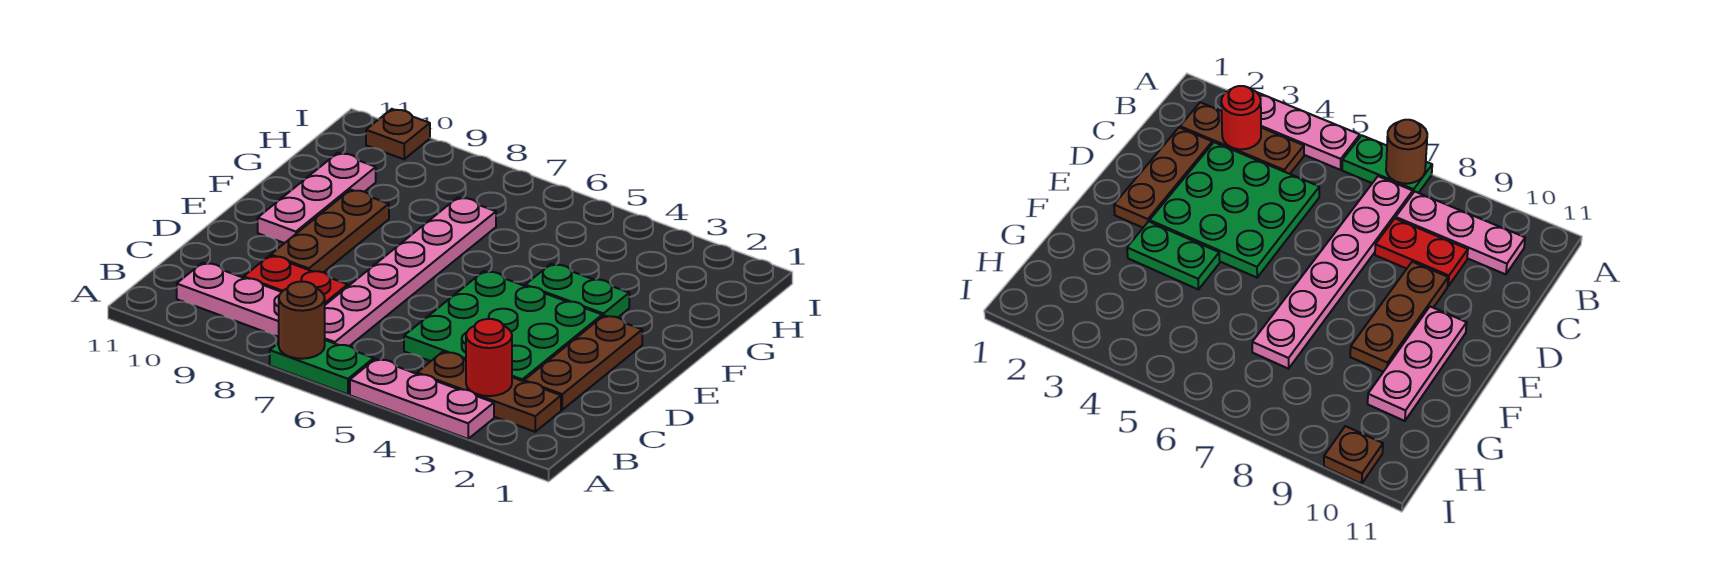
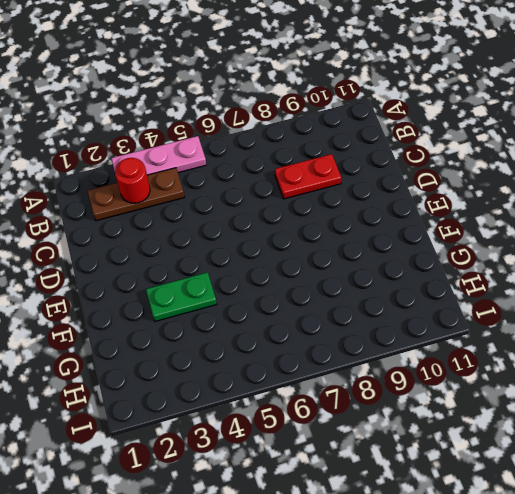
none -> green plate A6:A7 level 1
none -> pink plate B7:G7 level 1
none -> pink plate B8:B10 level 1

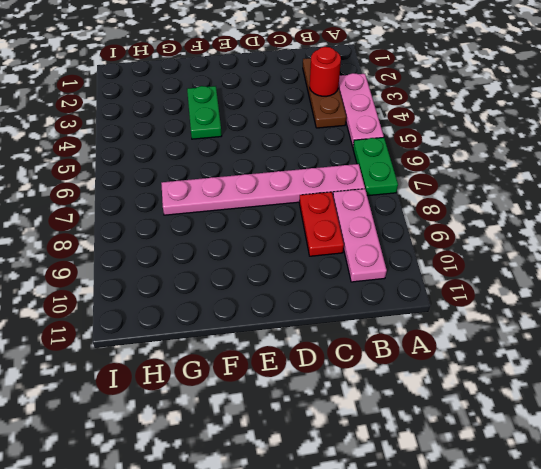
none -> brown plate C2:E2 level 1
none -> green plate C3:E5 level 1
none -> brown plate D9:F9 level 1

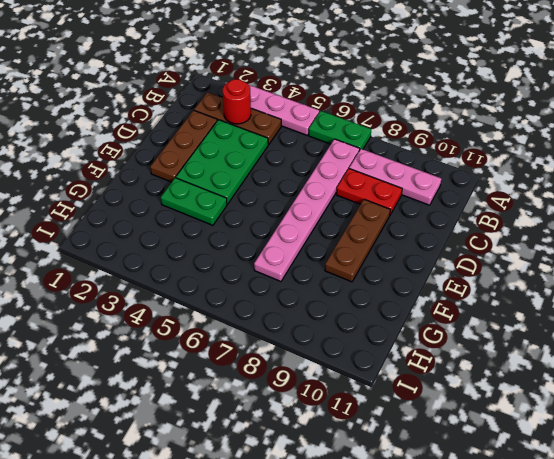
green plate C3:E4 level 1 -> green plate C3:E5 level 1
none -> pink plate E10:G10 level 1
none -> brown plate I10 level 1
none -> brown round brick A7 level 2

